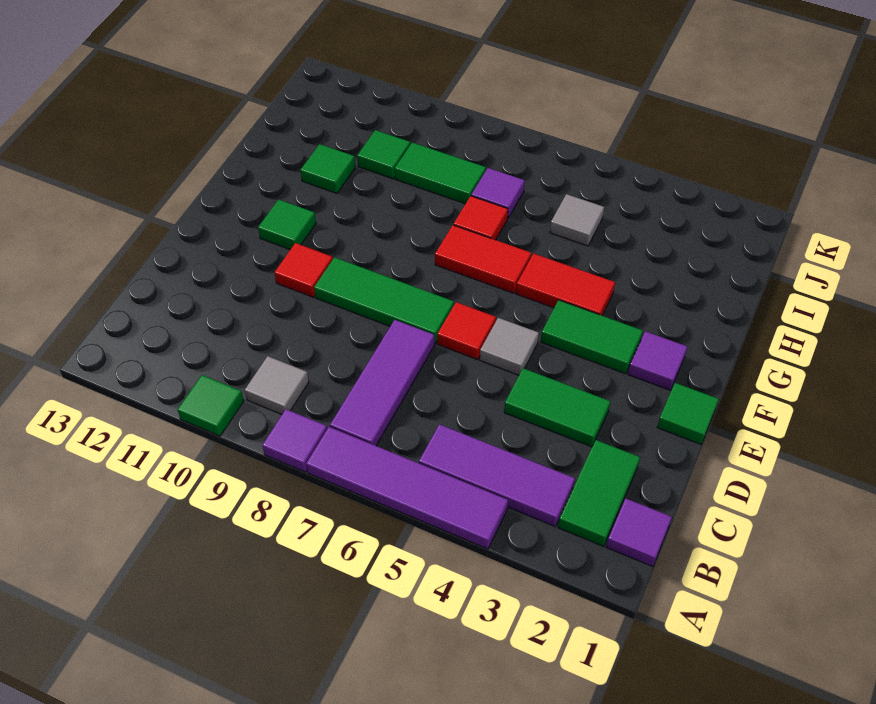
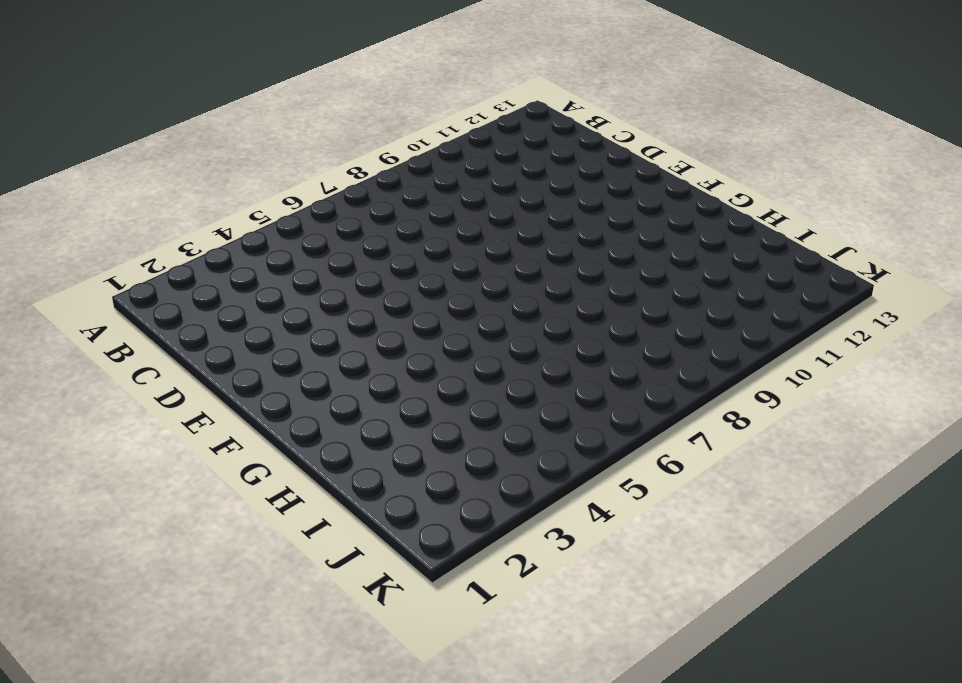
none -> purple tile A4:A7 level 1
none -> purple tile A8 level 1
none -> green tile A10 level 1

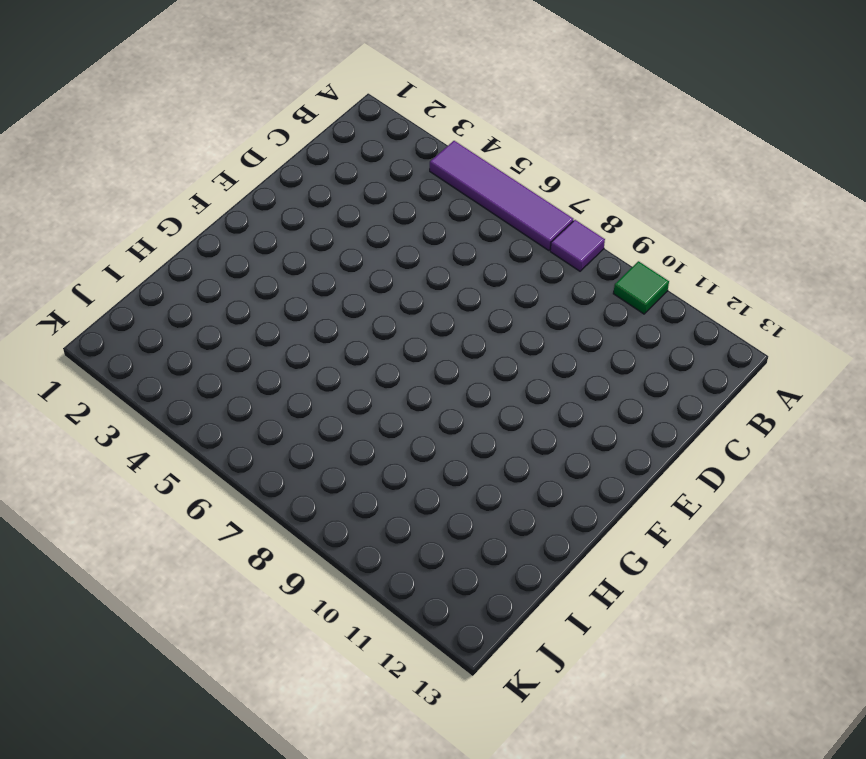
none -> purple tile B1 level 1
none -> green tile B2:C2 level 1
none -> purple tile B3:B5 level 1

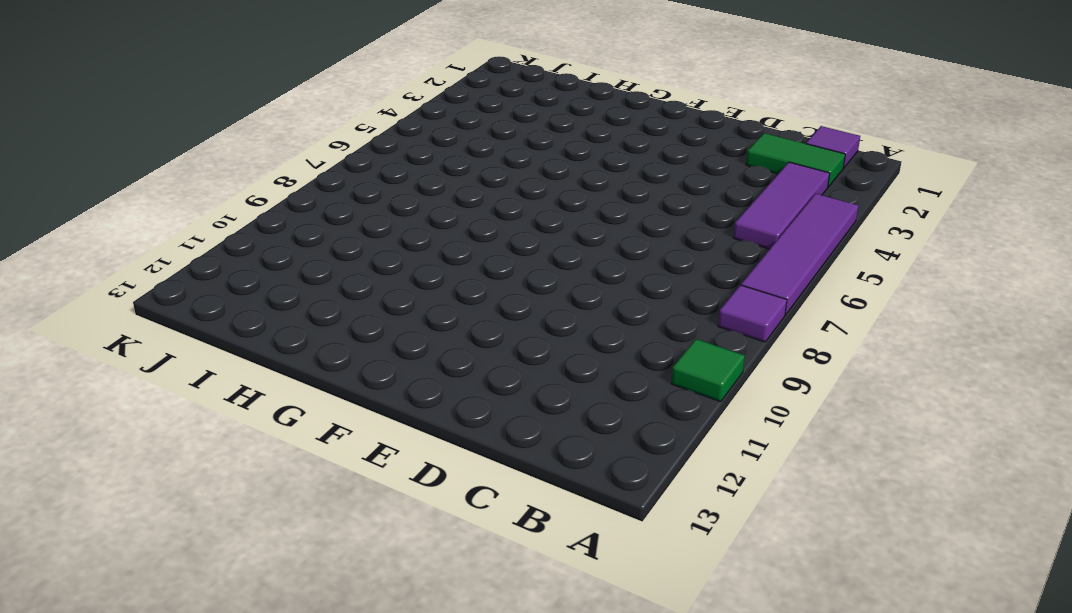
none -> purple tile B7:D7 level 1
none -> grey tile B9 level 1
none -> green tile D3:D4 level 1

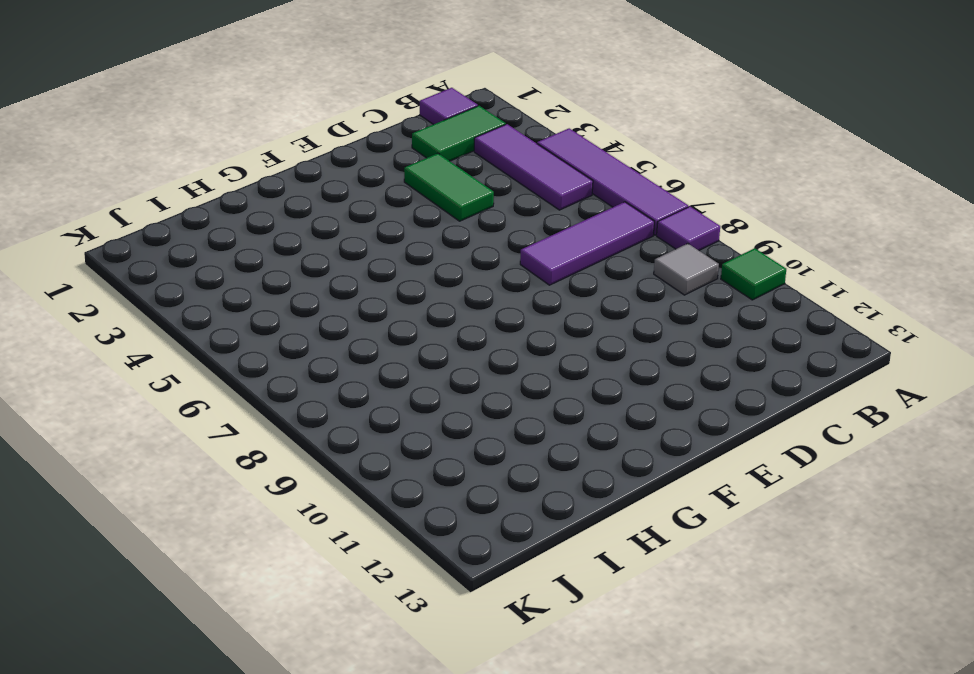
none -> green tile E1 level 1
none -> grey tile E5 level 1
none -> red tile E6 level 1

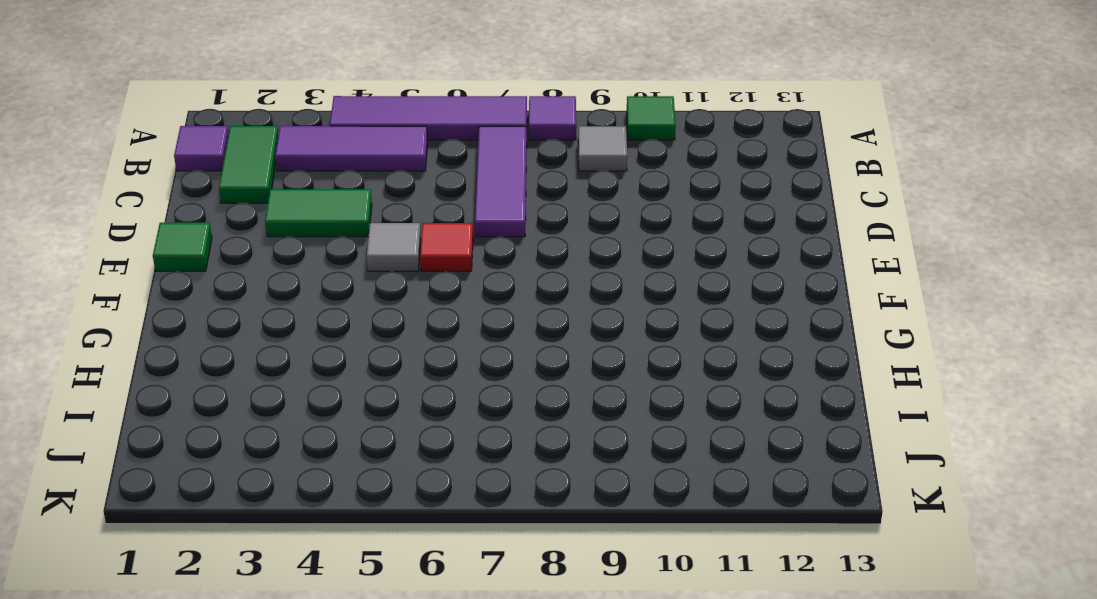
none -> green tile E7:E9 level 1
none -> red tile E10 level 1
none -> purple tile F2 level 1

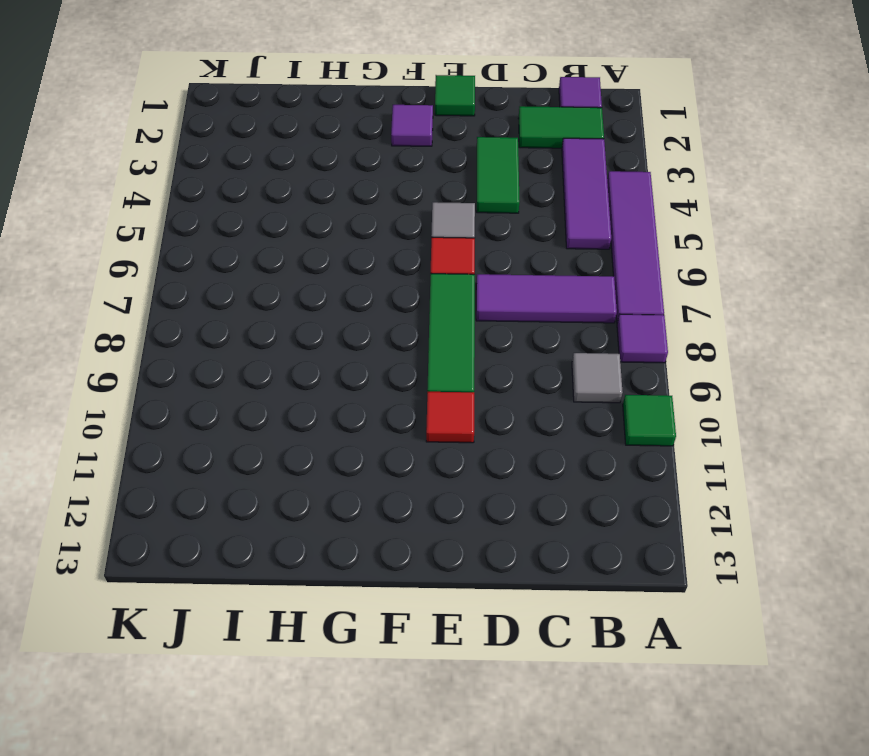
none -> green tile F3:F4 level 1
none -> green tile F11 level 1
none -> red tile G4:G5 level 1

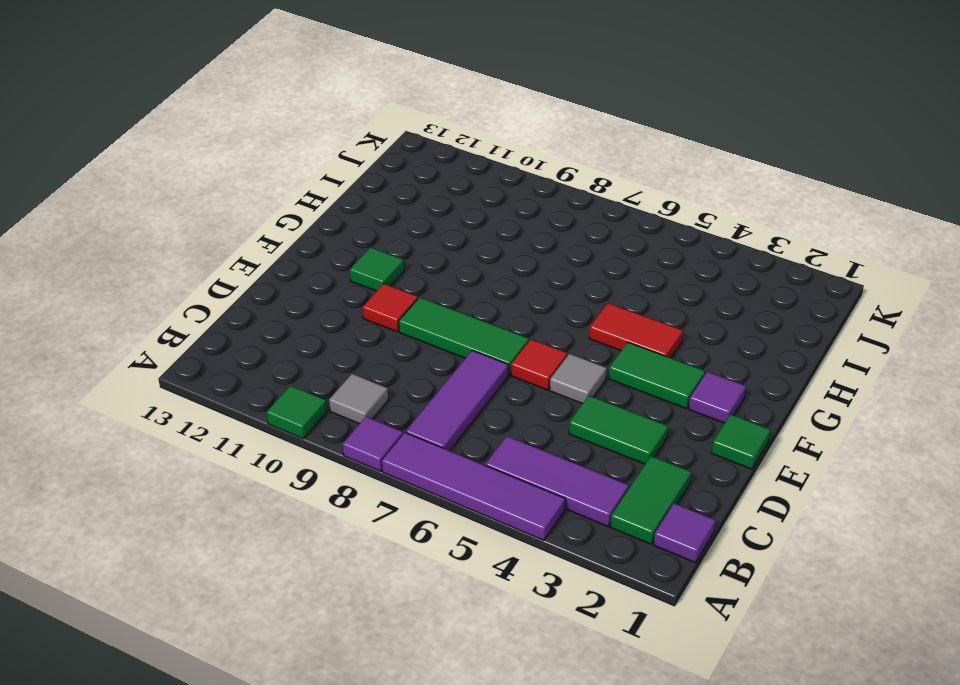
none -> red tile G6:G7 level 1
none -> red tile H7 level 1
none -> green tile H11 level 1

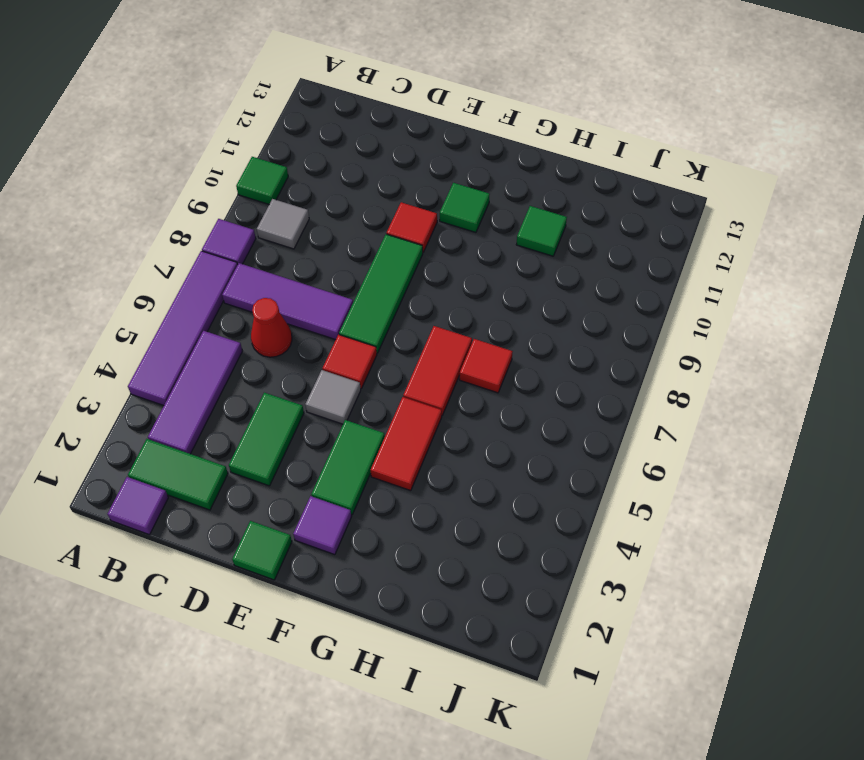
red cone C6 level 1 -> none
none -> grey tile I5 level 1
none -> purple tile I7 level 1
none -> green tile I8:I9 level 1

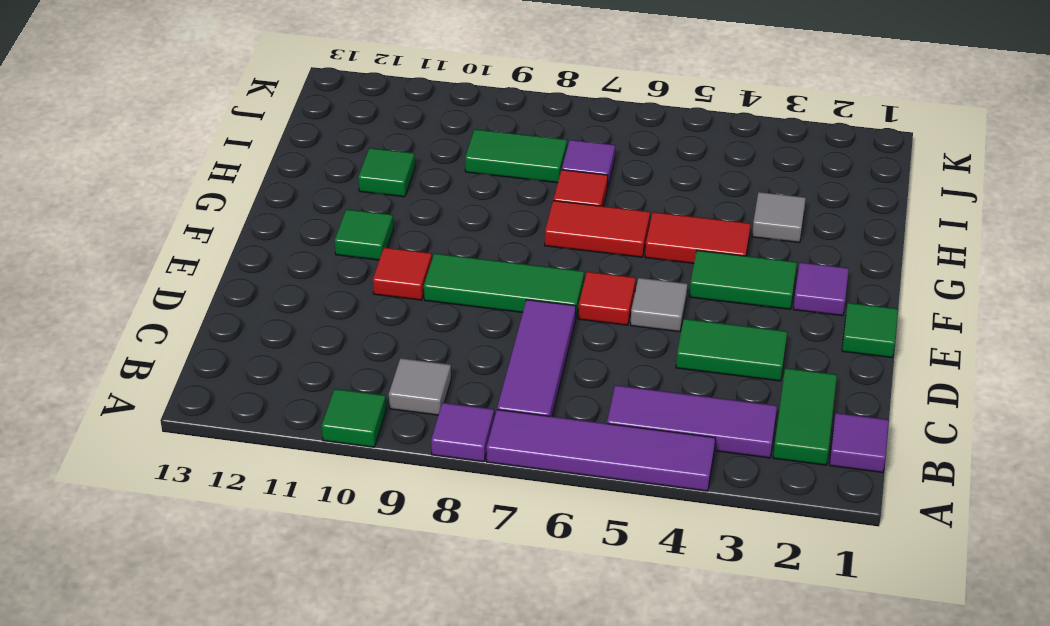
grey tile H3 level 1 -> grey tile I5 level 1
none -> green tile I10 level 1

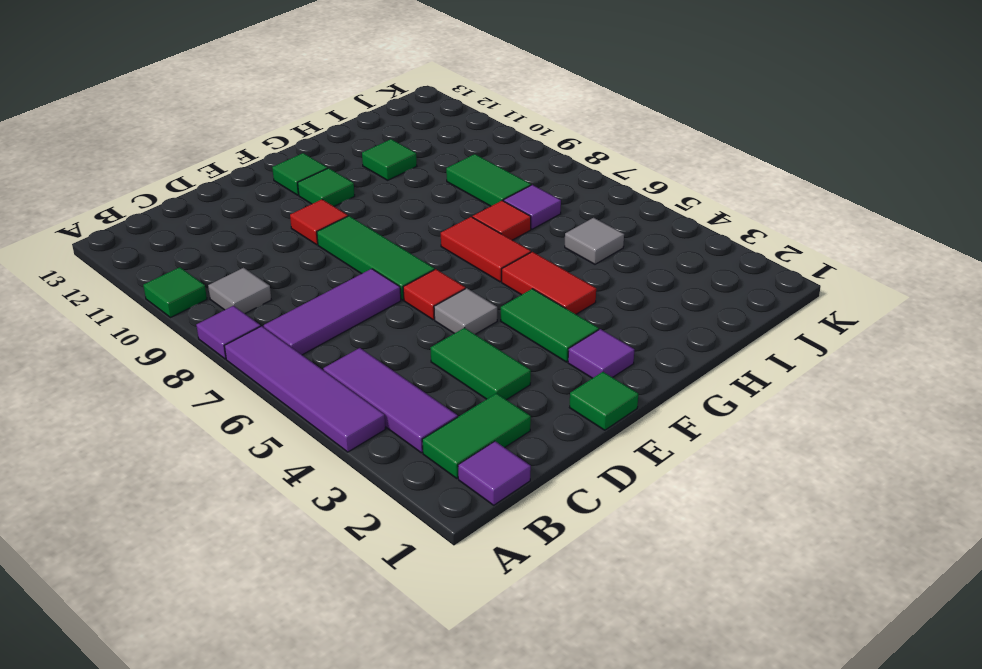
green tile F12 level 1 -> green tile I10 level 1

